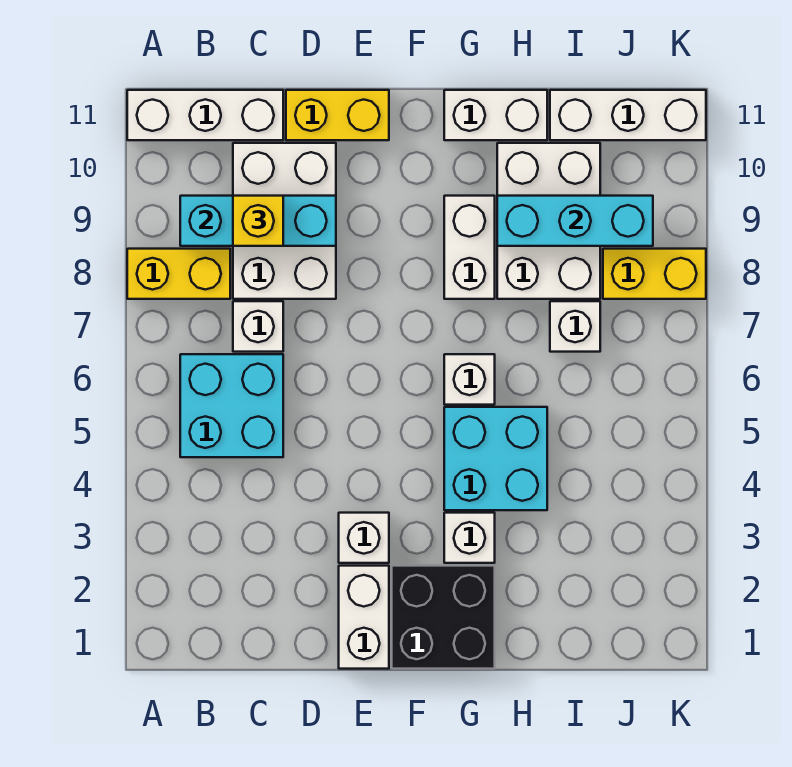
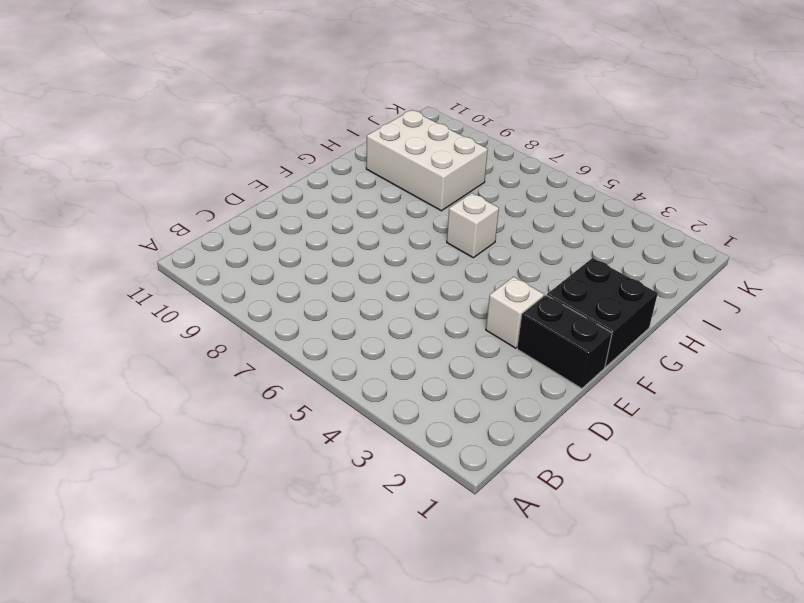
black brick E1:E2 level 1 -> white brick E1:E2 level 1
none -> yellow brick A8:B8 level 1
none -> white brick A11:C11 level 1
none -> cyan brick B5:C6 level 1

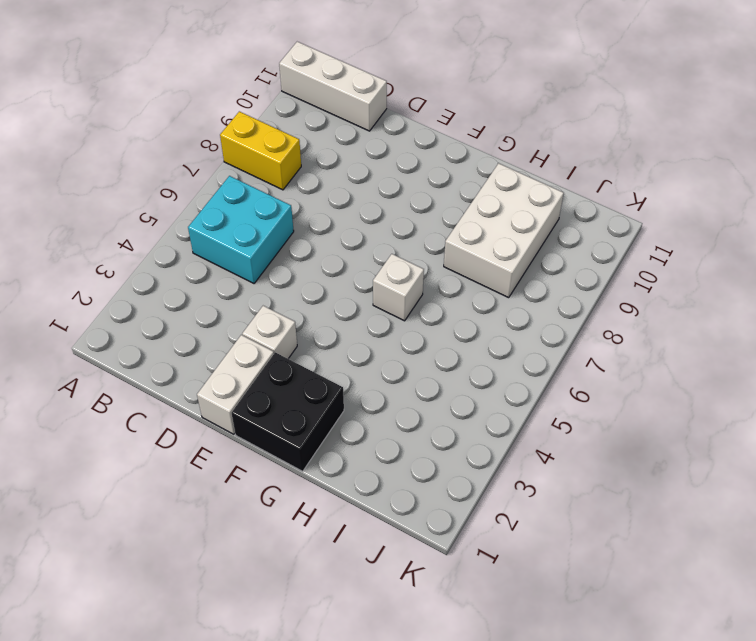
none -> white brick C7 level 1
none -> white brick C8:D10 level 1
none -> yellow brick D11:E11 level 1

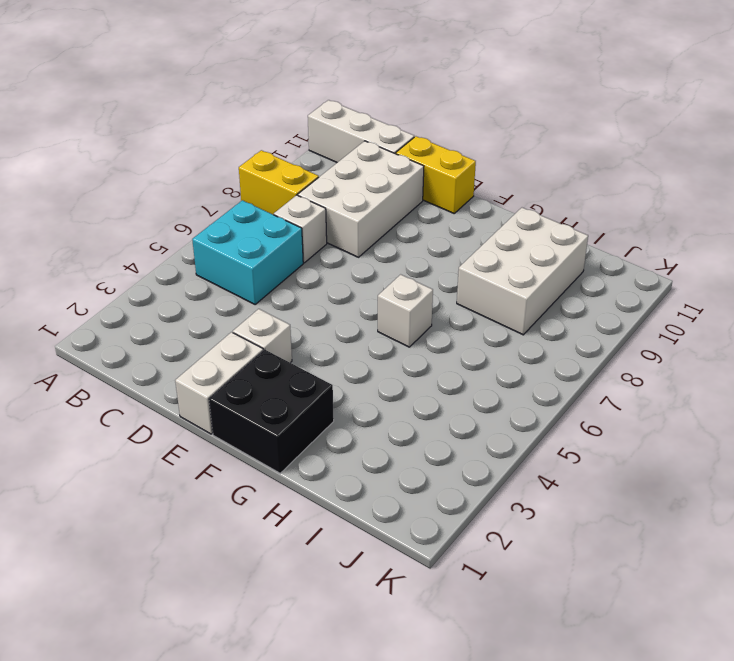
none -> white brick G3 level 1
none -> cyan brick G4:H5 level 1
none -> white brick G8:G9 level 1

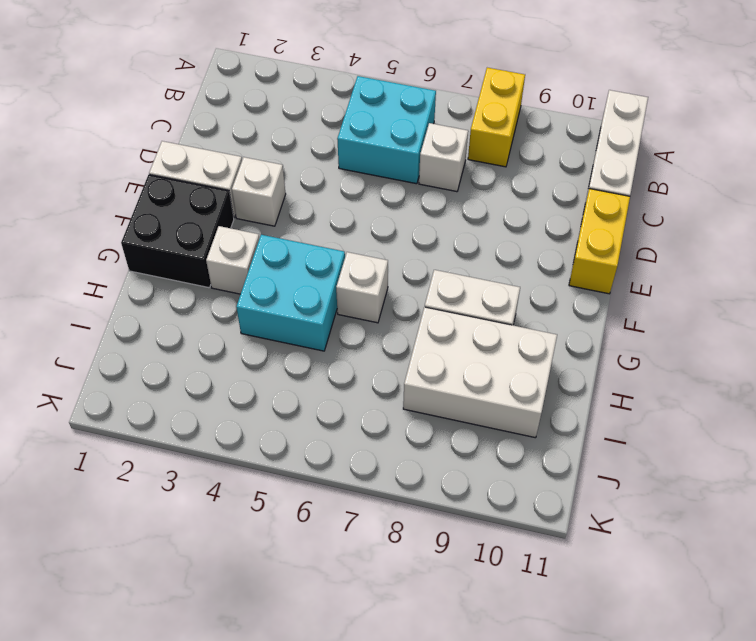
none -> white brick C8:D10 level 1
none -> white brick G11:H11 level 1
none -> white brick I7 level 1

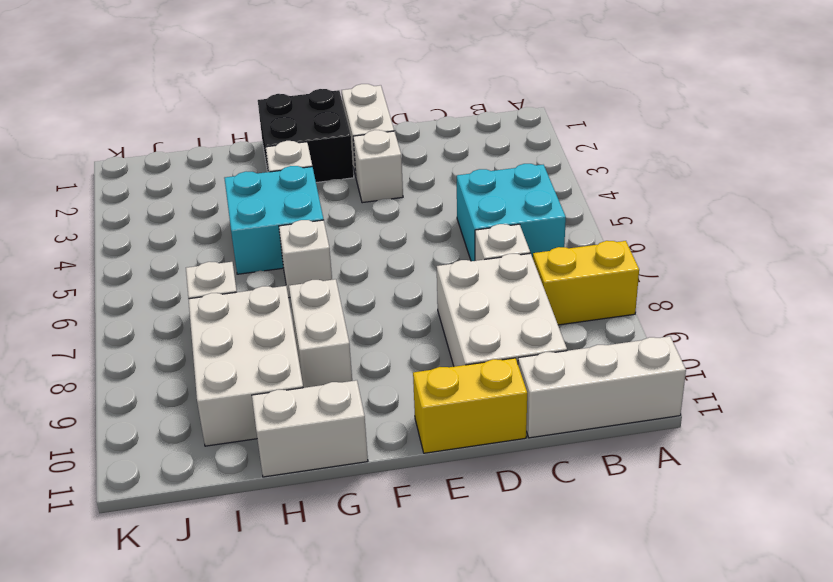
none -> white brick I11:K11 level 1
none -> yellow brick J8:K8 level 1
none -> cyan brick B9:D9 level 2

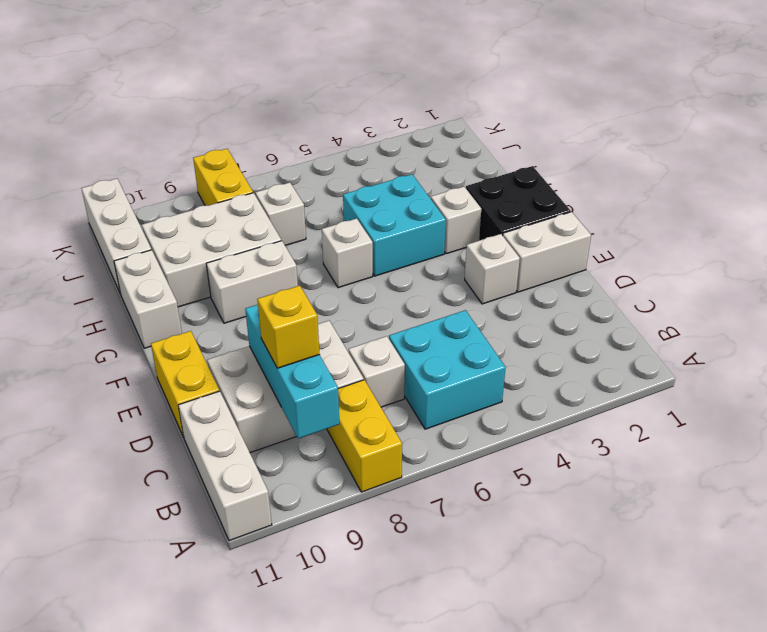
none -> cyan brick H9:J9 level 2

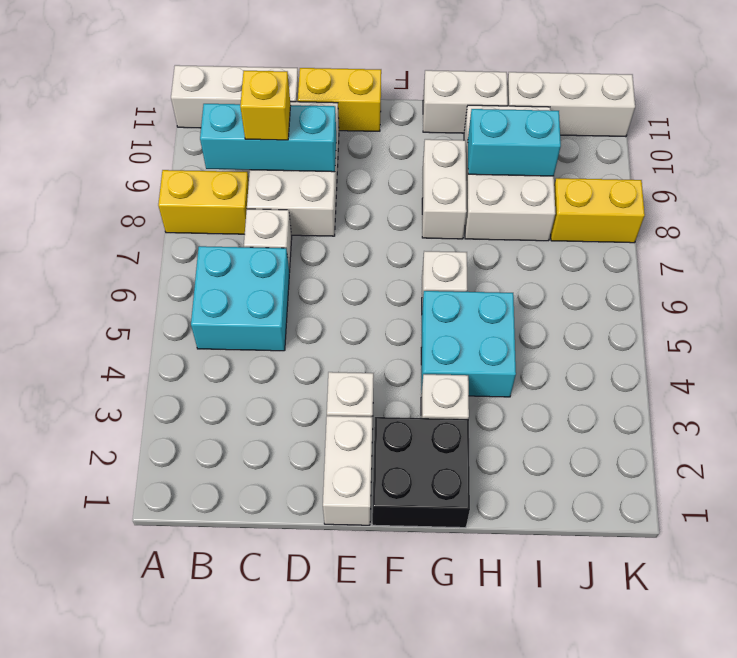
cyan brick H9:I9 level 2 -> cyan brick H9:J9 level 2
none -> white brick I7 level 1

